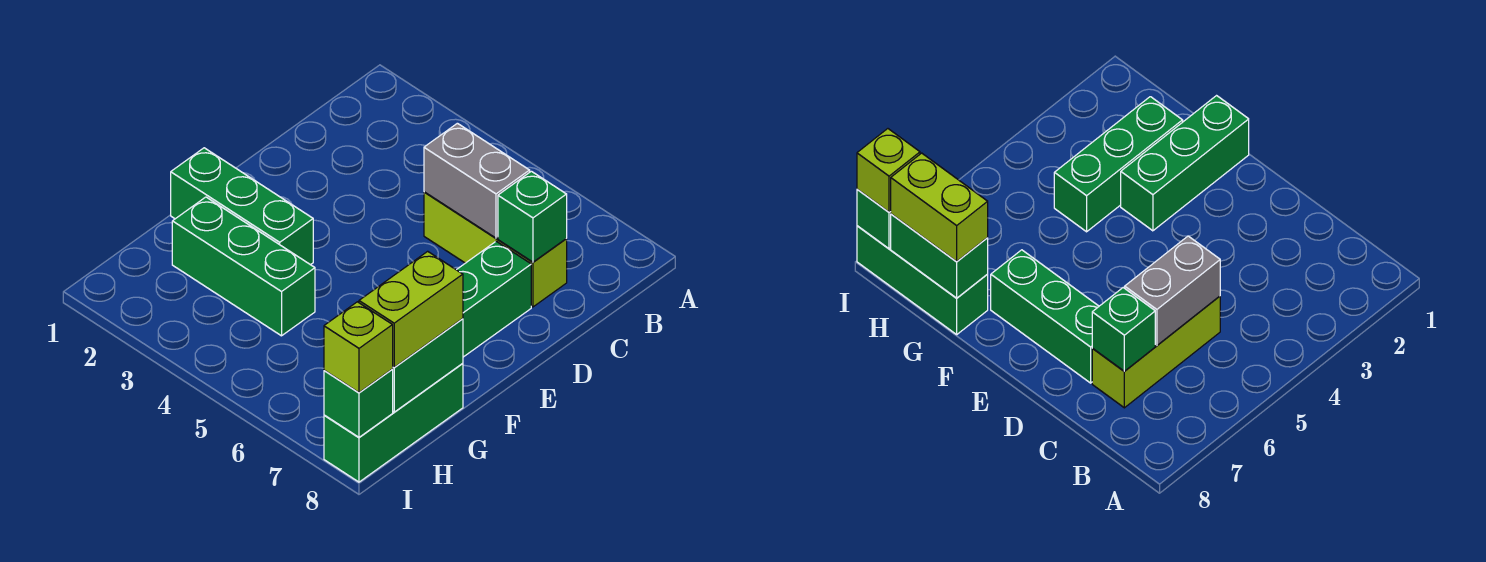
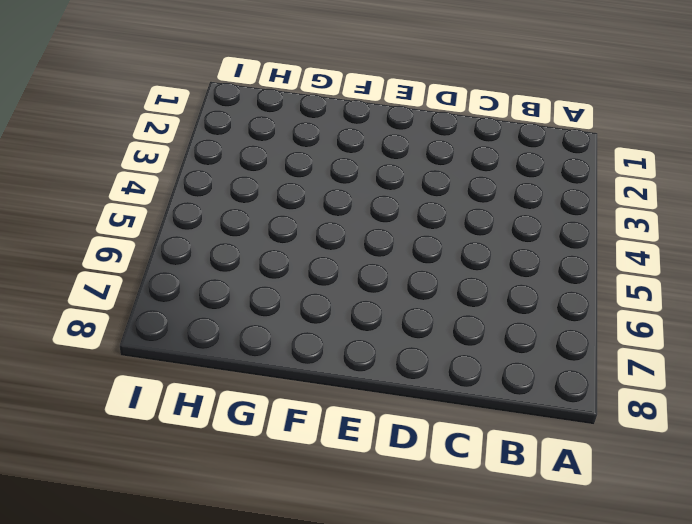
none -> lime brick C5:C7 level 1
none -> green brick D7:F7 level 1

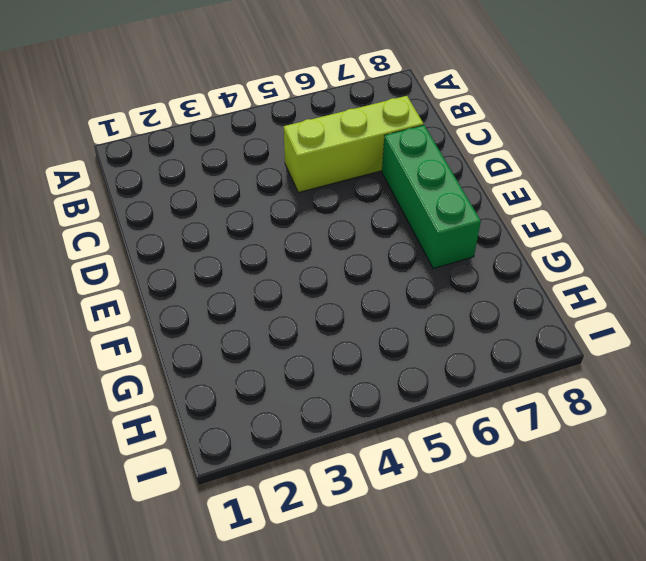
none -> green brick F1:F3 level 1
none -> green brick G2:G4 level 1

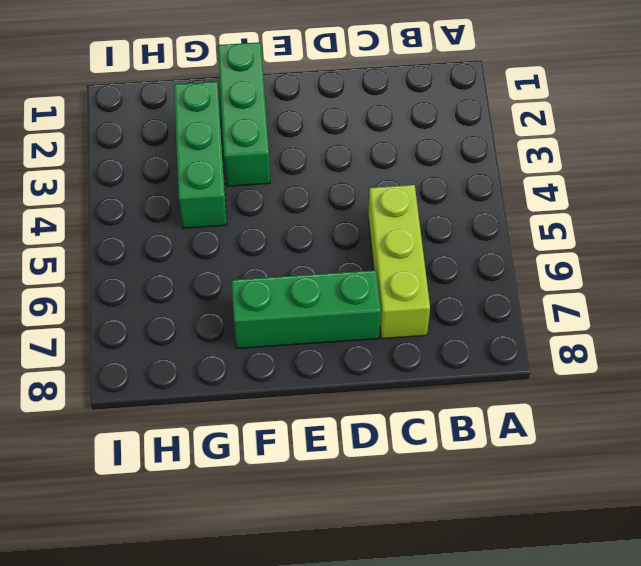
none -> green brick G8:I8 level 1
none -> grey brick C5:C6 level 2

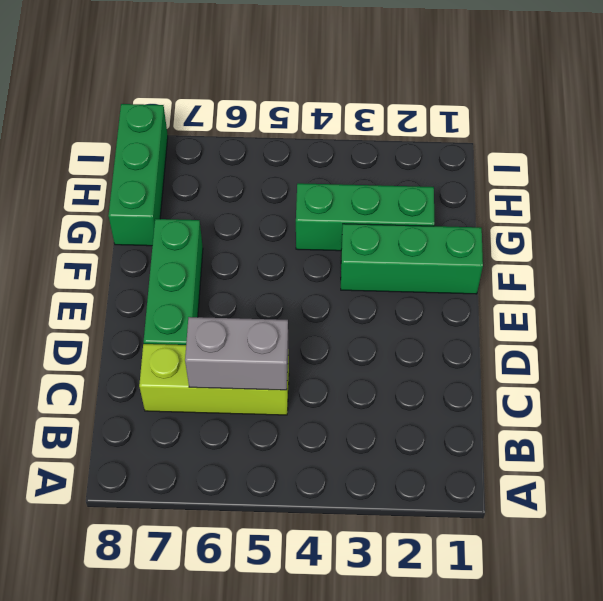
none -> green brick C7 level 2
none -> green brick G8:H8 level 2

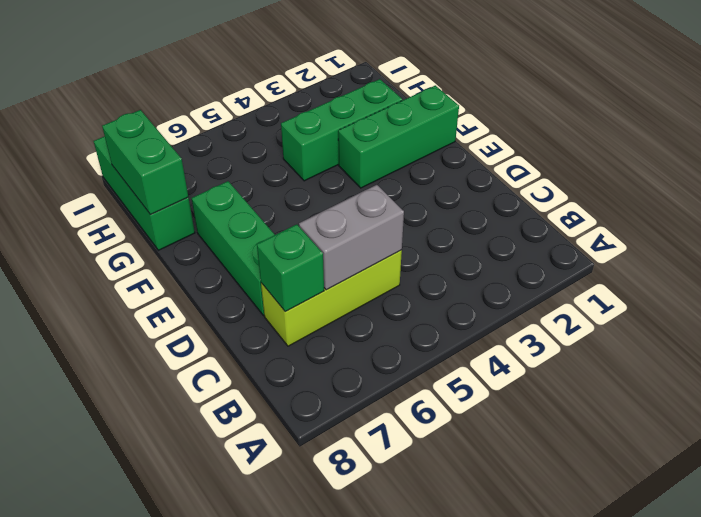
none -> green brick I8 level 2
none -> lime brick G8:H8 level 3

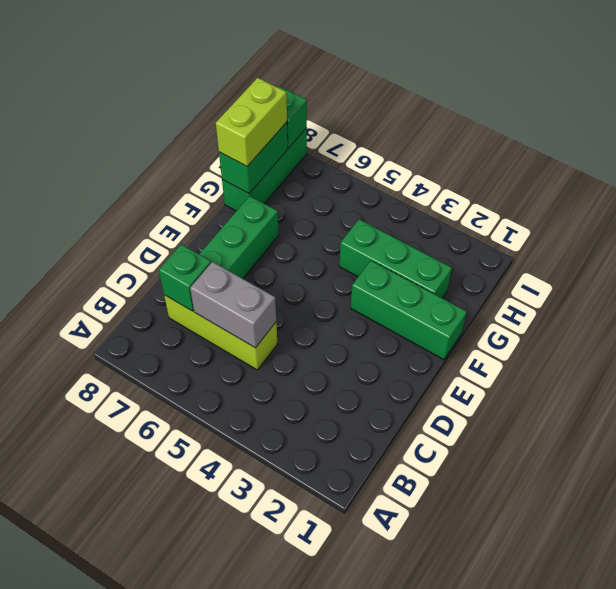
none -> lime brick I8 level 3

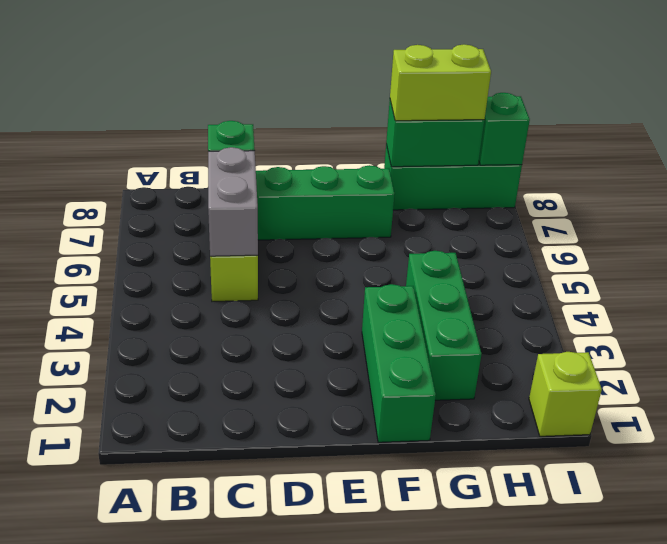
lime brick I1 level 1 -> lime brick I8 level 3

